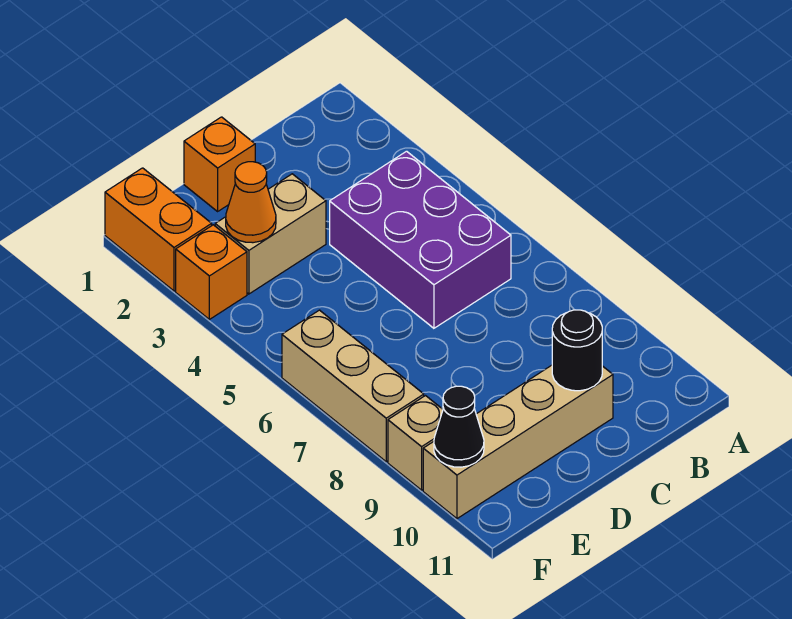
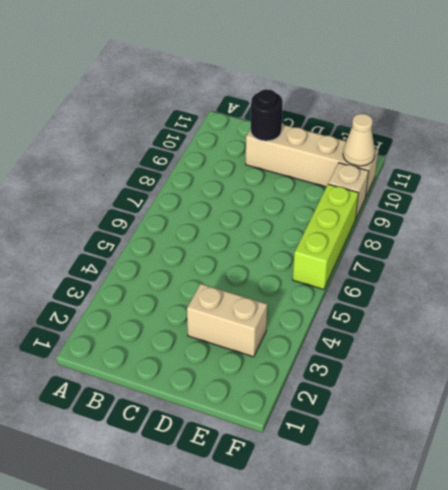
lime brick F6:F8 level 1 -> tan brick F6:F8 level 1
tan cone F10 level 2 -> black cone F10 level 2
none -> purple brick B4:C6 level 1
none -> orange brick D1 level 1

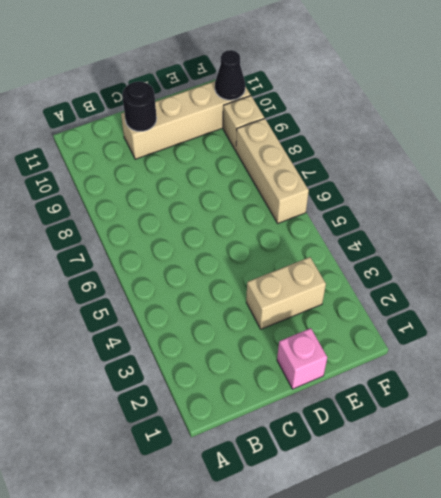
pink brick D1 level 1 -> orange brick D1 level 1
none -> purple brick B4:C6 level 1
none -> orange brick F1:F2 level 1

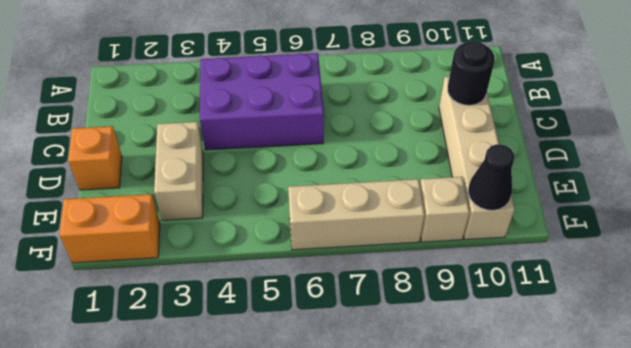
none -> orange brick F3 level 1
none -> orange cone E3 level 2

